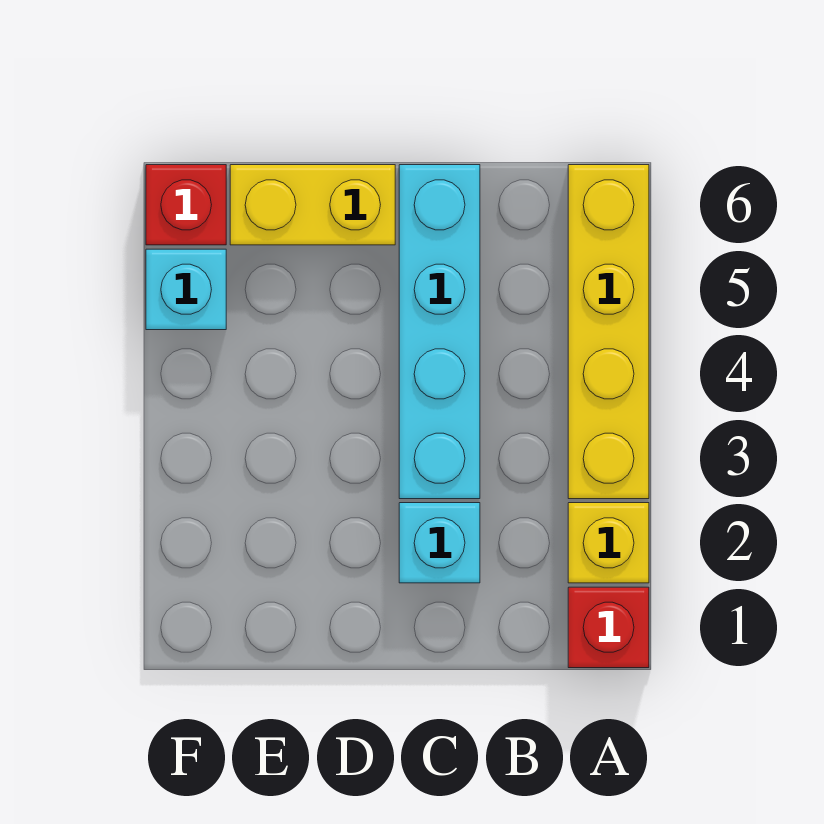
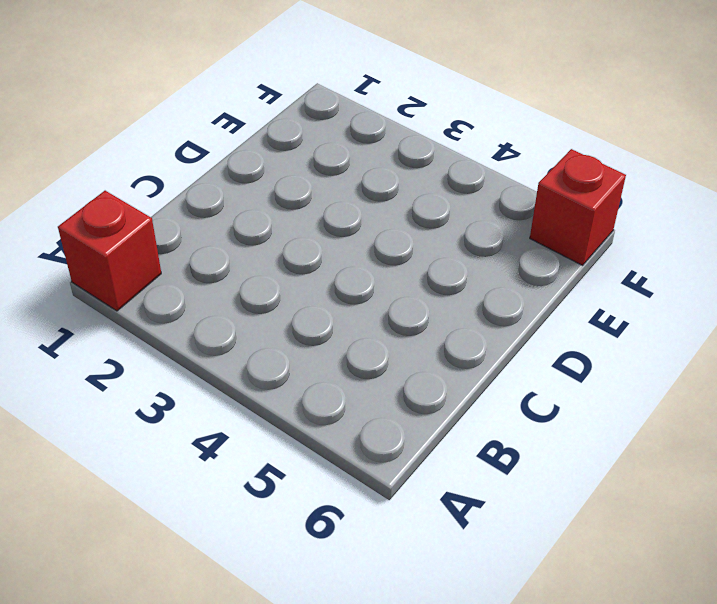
none -> yellow brick A2 level 1
none -> yellow brick A3:A6 level 1

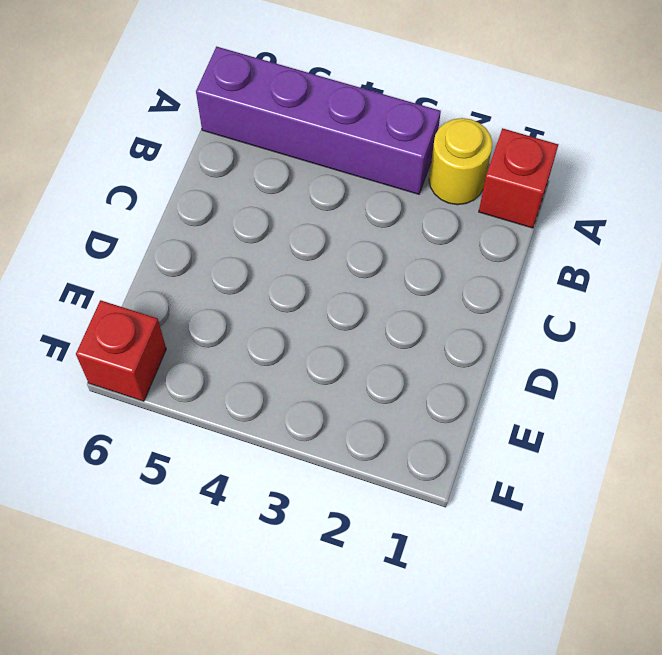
yellow round brick A2 level 1 -> yellow brick A2 level 1
purple brick A3:A6 level 1 -> yellow brick A3:A6 level 1
none -> cyan brick C2 level 1
none -> cyan brick C3:C6 level 1

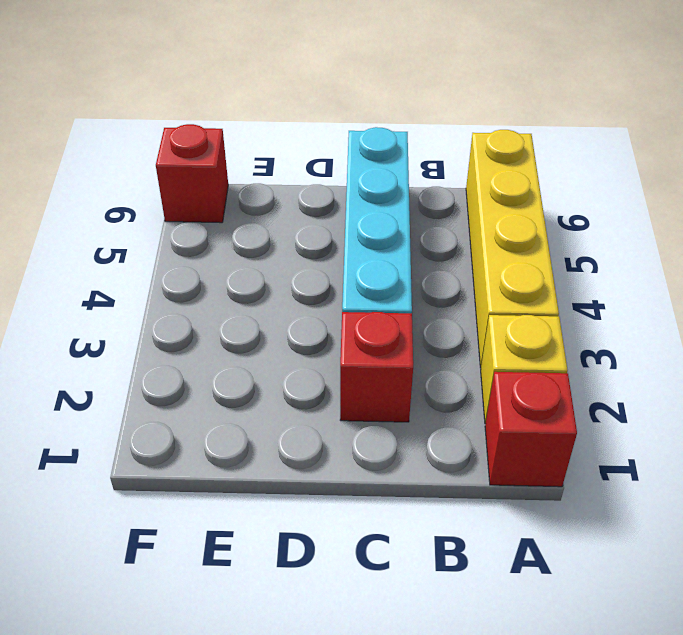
red brick C2 level 1 -> cyan brick C2 level 1
none -> yellow brick D6:E6 level 1
none -> cyan brick F5 level 1

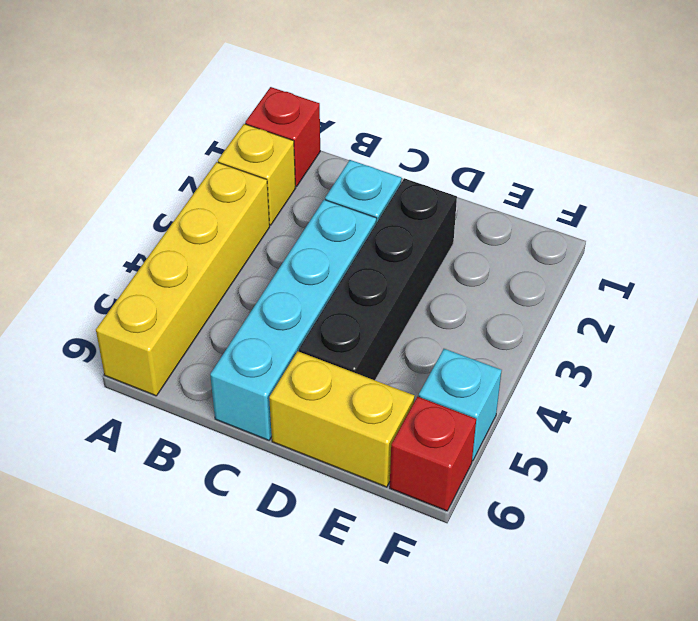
black brick D2:D5 level 1 -> none

